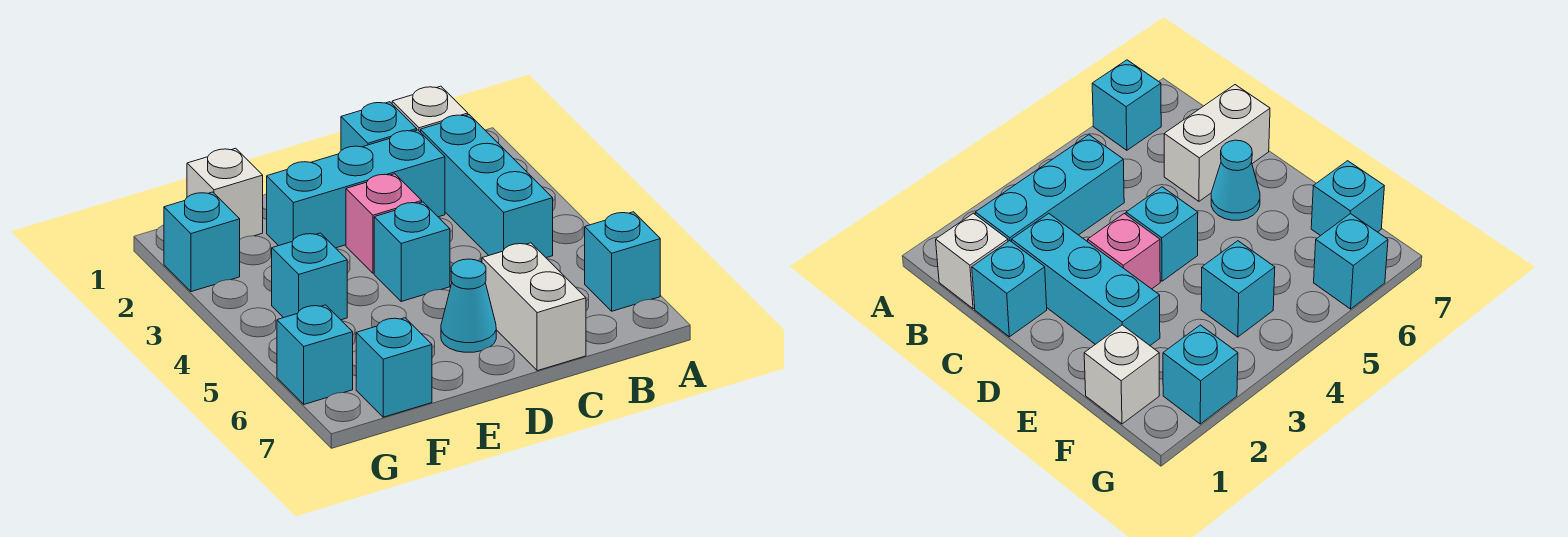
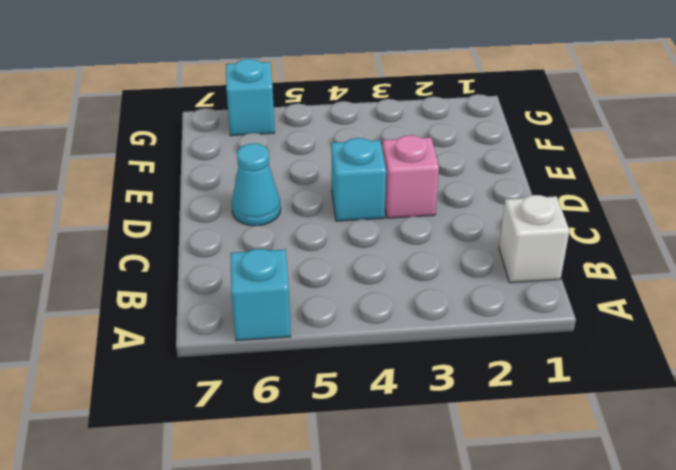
none -> cyan brick B2:B4 level 1
none -> cyan brick C1 level 1
none -> cyan brick C2:E2 level 1

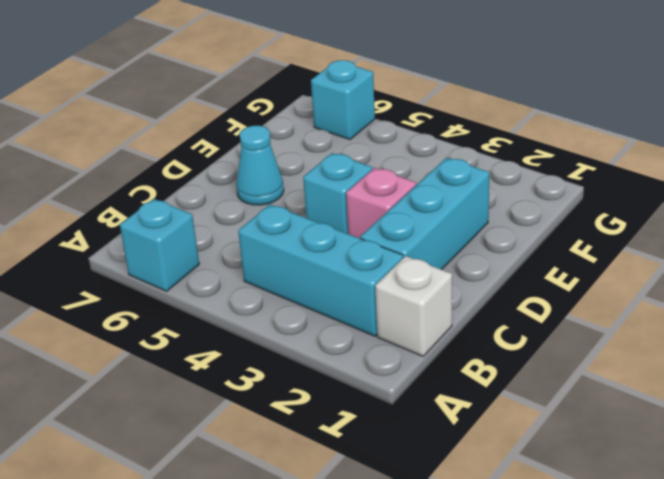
none -> cyan brick C1 level 1
none -> white brick C6:C7 level 1
none -> white brick F1 level 1

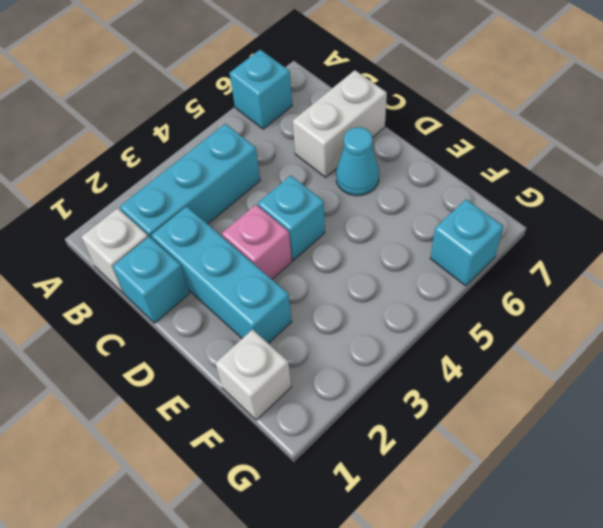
none -> cyan brick F4 level 1
none -> cyan brick F7 level 1
none -> cyan brick G2 level 1

